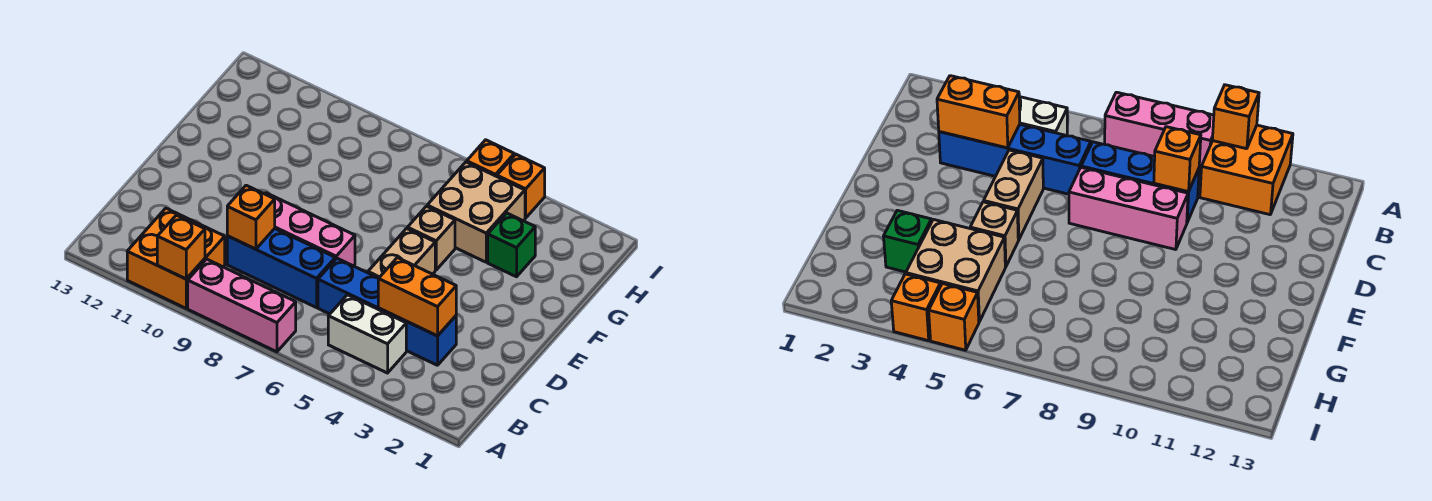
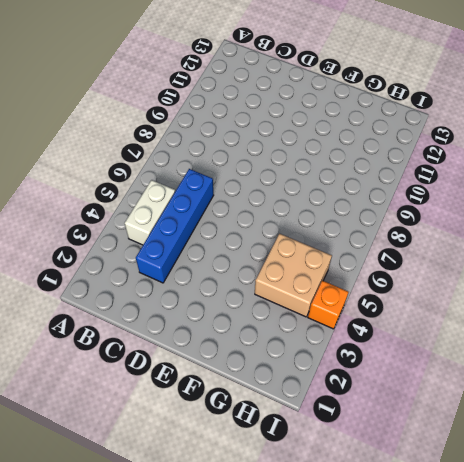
none -> pink brick A7:A9 level 1
none -> orange brick A10:B11 level 1
none -> blue brick C7:C9 level 1

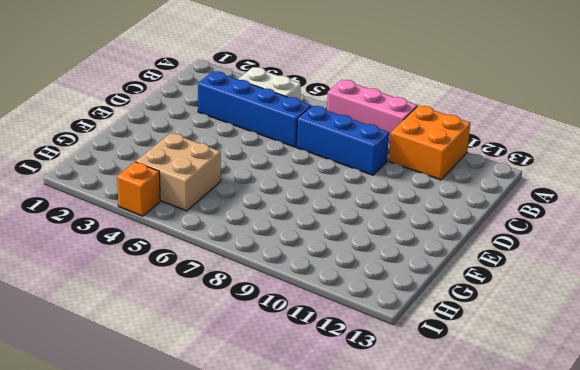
none -> tan brick D5:E5 level 1
none -> pink brick D7:D9 level 1
none -> tan brick F5 level 1

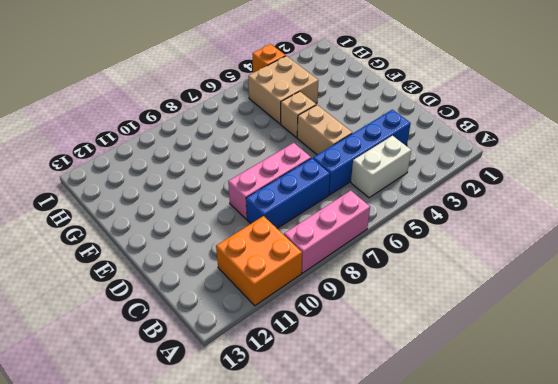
none -> green brick G3 level 1
none -> orange brick I5 level 1
none -> orange brick A10 level 2

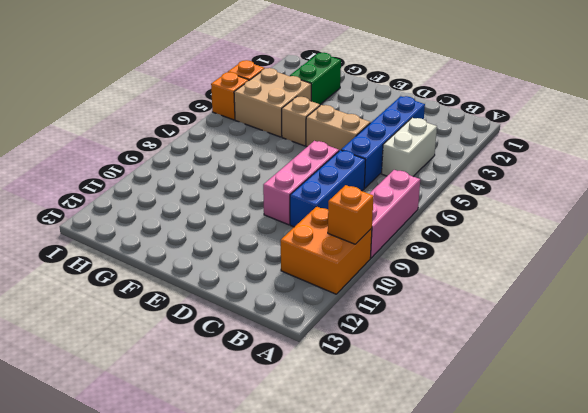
green brick G2:G3 level 1 -> green brick G3 level 1
none -> orange brick C3:C4 level 2
none -> orange brick C9 level 2

